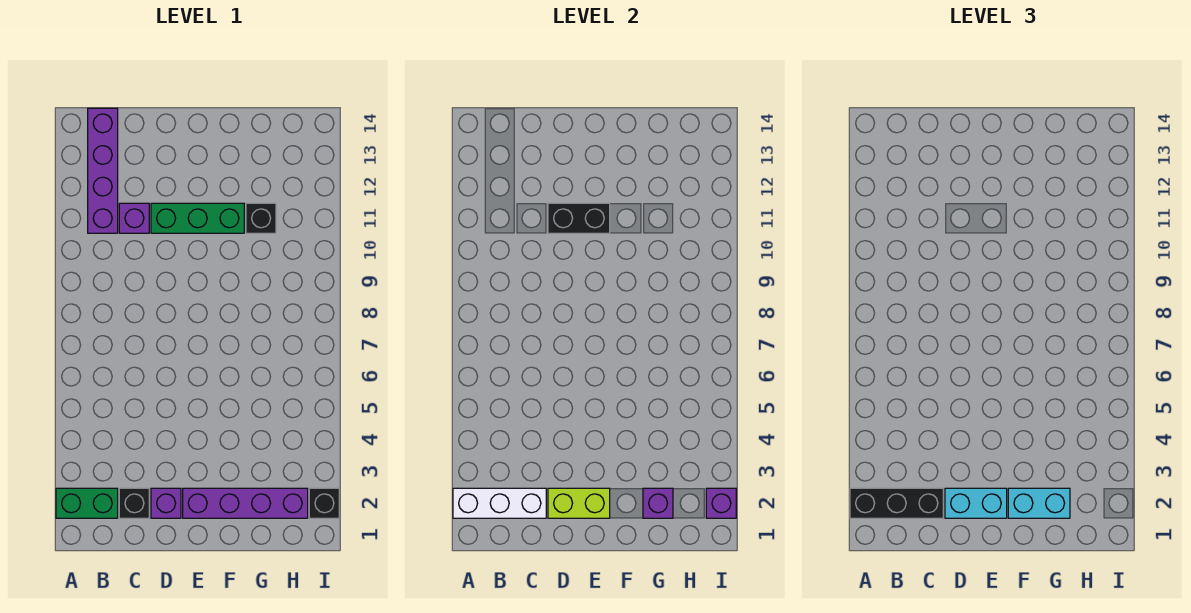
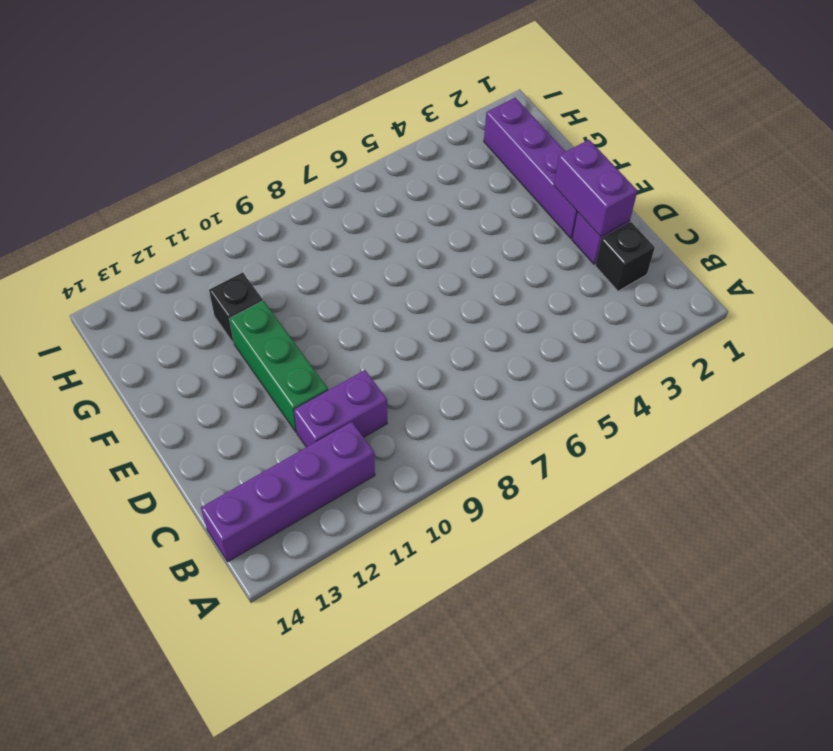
purple brick C10:C11 level 1 -> purple brick C11 level 1
purple brick D2:E2 level 2 -> lime brick D2:E2 level 2
none -> green brick A2:B2 level 1
none -> black brick I2 level 1
none -> white brick A2:C2 level 2

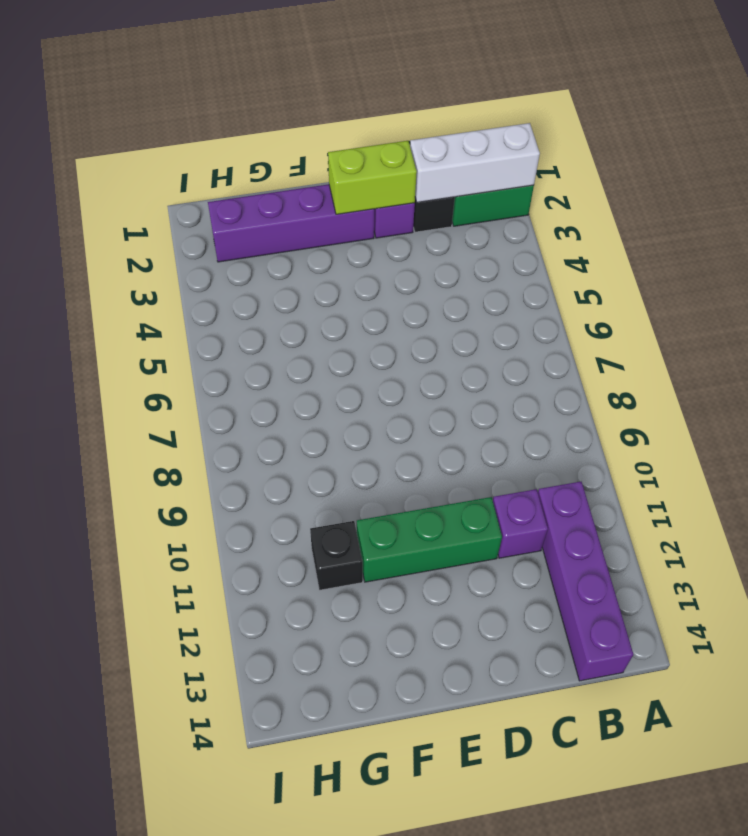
none -> black brick I2 level 1
none -> black brick D11:E11 level 2
none -> purple brick G2 level 2

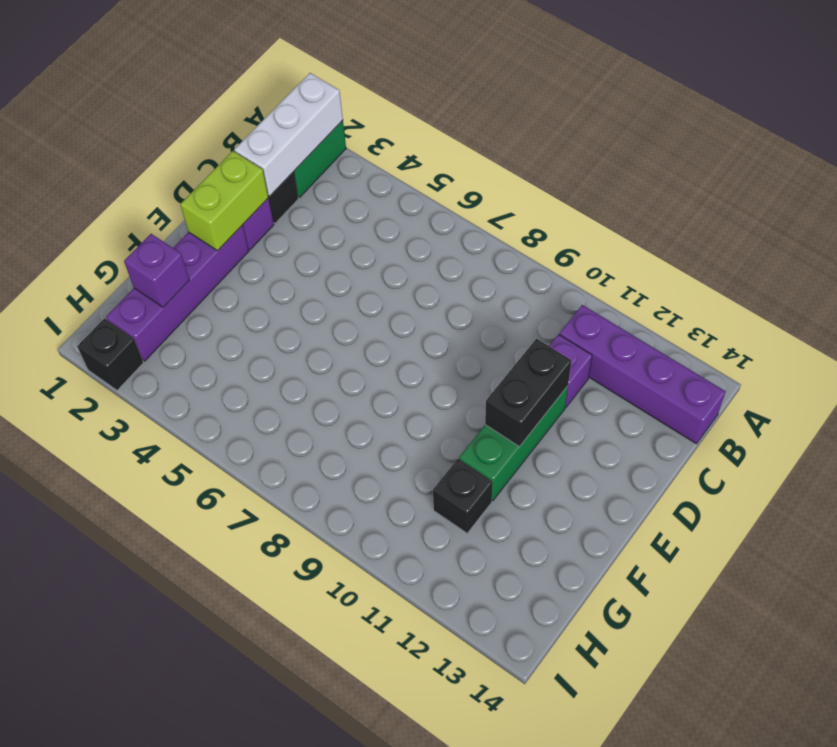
none -> purple brick I2 level 2
none -> black brick A2:C2 level 3
none -> cyan brick D2:E2 level 3

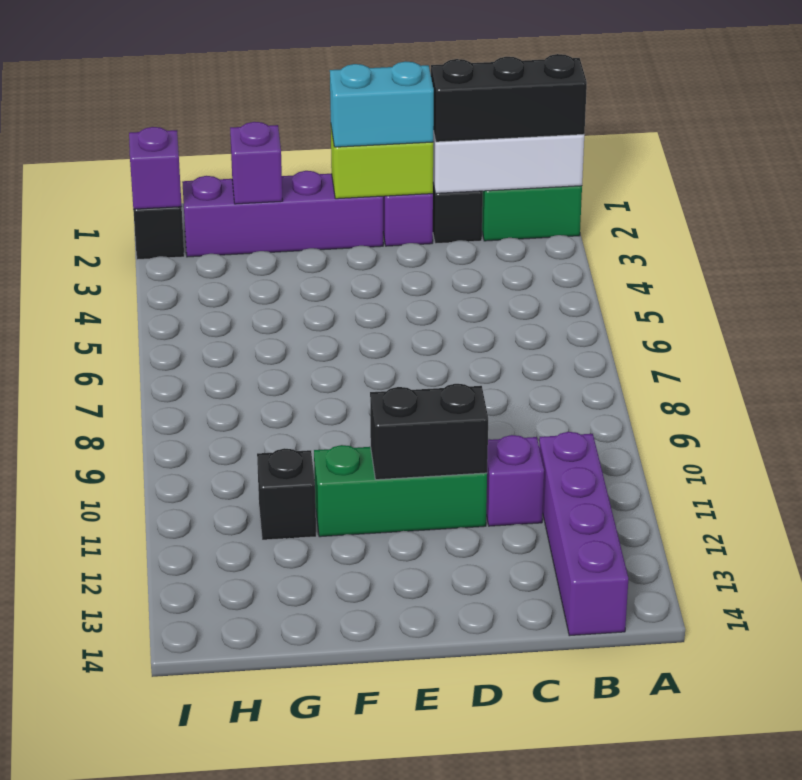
none -> cyan brick F2:G2 level 3

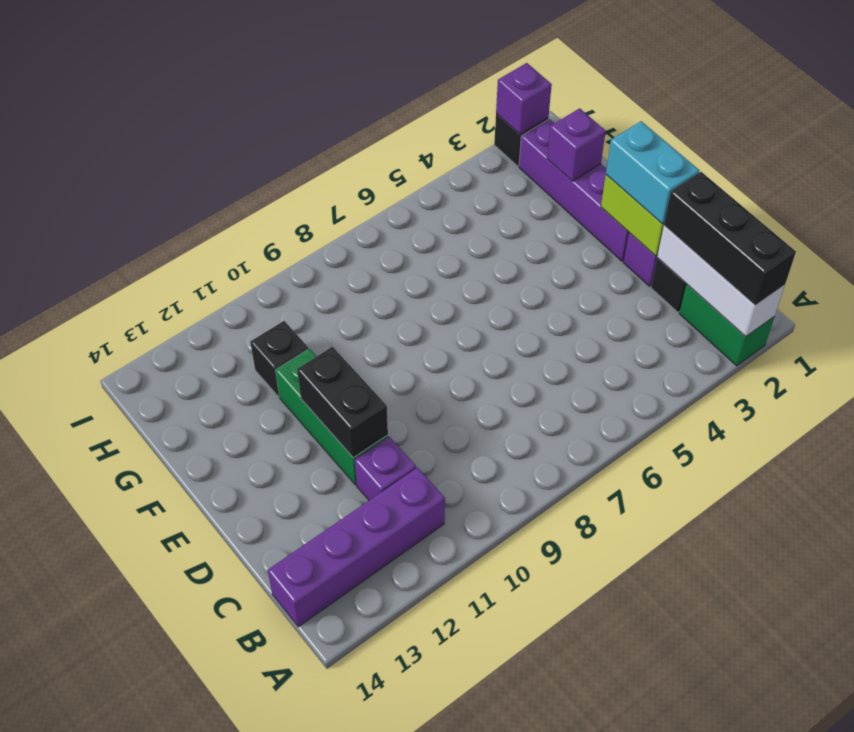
none -> cyan brick F2:G2 level 3

